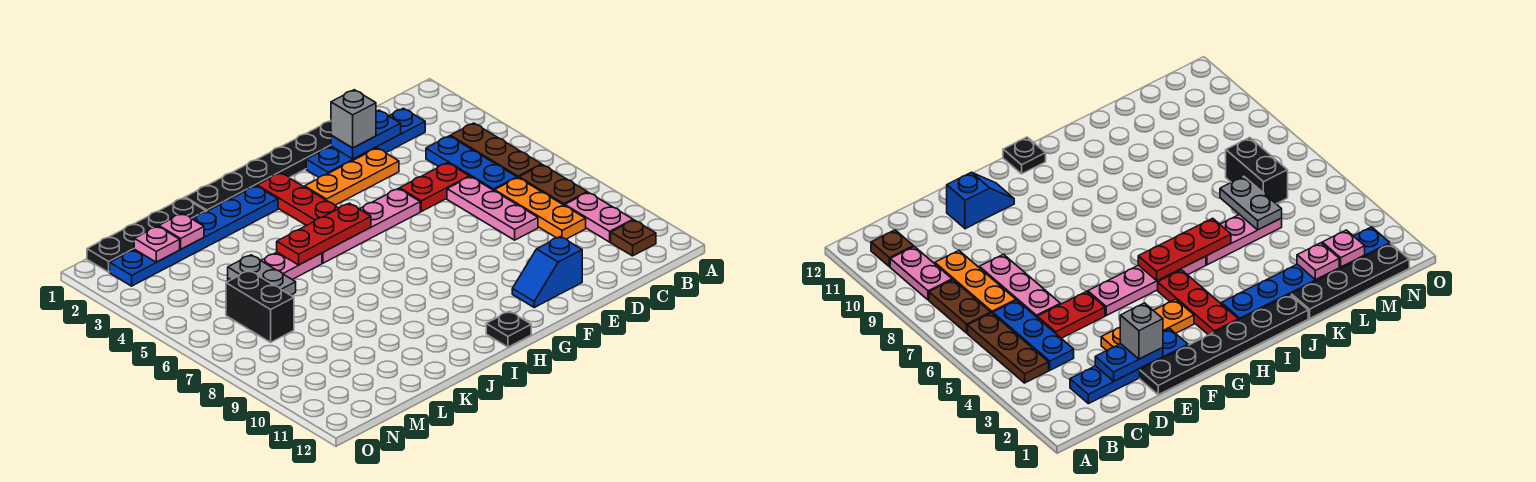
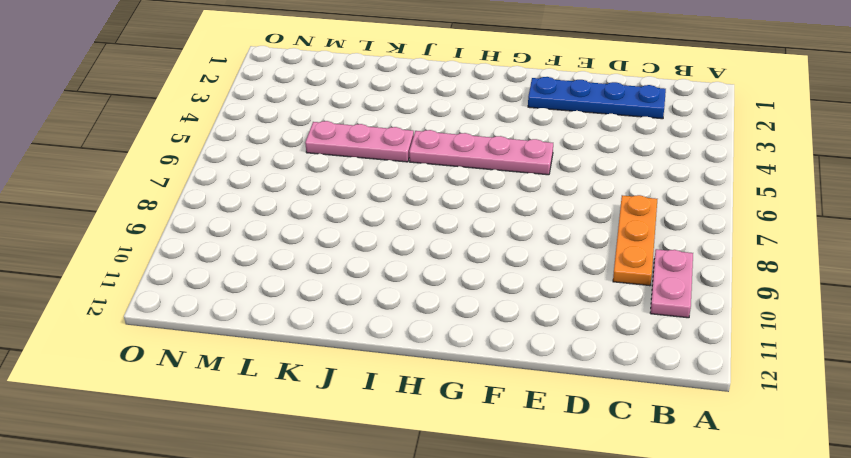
none -> brown plate B4:B6 level 1
none -> brown plate B7:B8 level 1
none -> brown plate B11 level 1

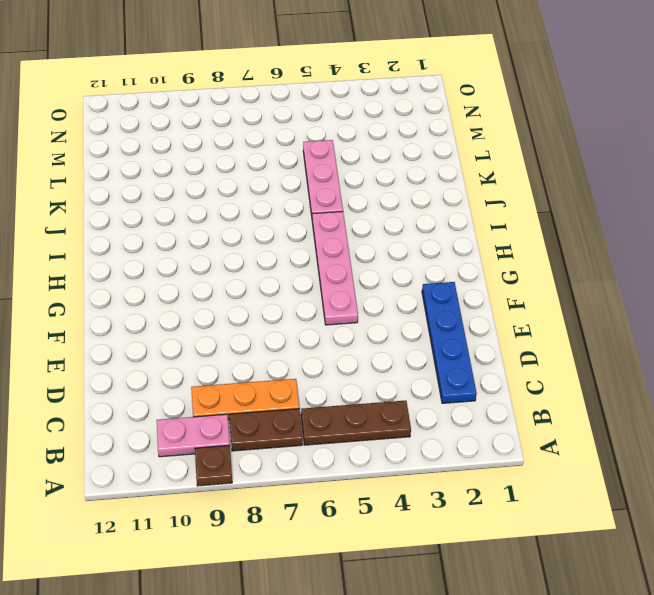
brown plate A9 level 1 -> brown plate B11 level 1
none -> blue plate C4:C6 level 1
none -> red plate D5:E5 level 1
none -> pink plate D6:D8 level 1

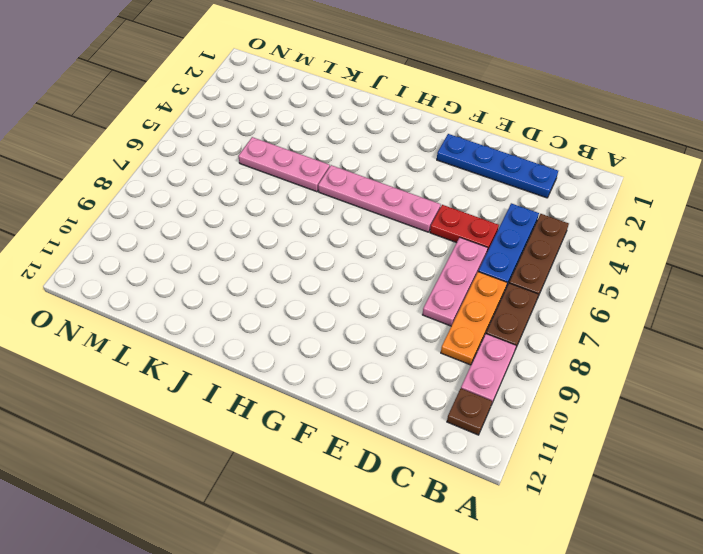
none -> black plate E1:J1 level 1
none -> orange plate E3:G3 level 1
none -> blue slope E11:F11 level 1 top E

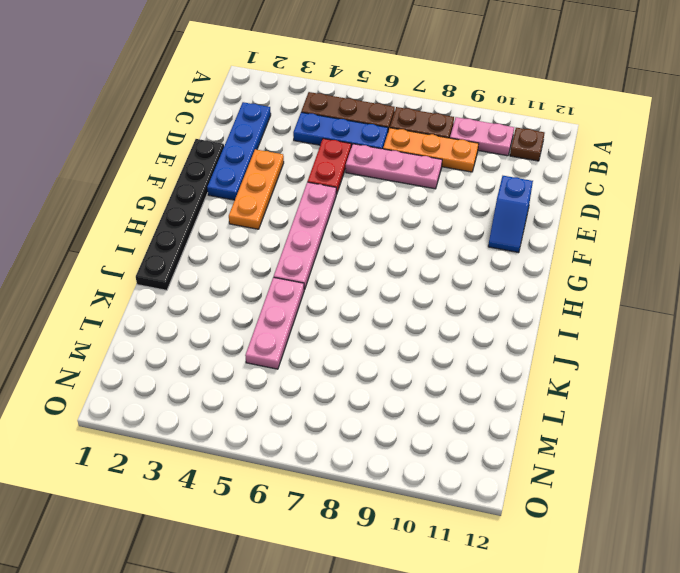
none -> red plate H2:H4 level 1
none -> black plate H12 level 1
none -> blue plate I2:N2 level 1

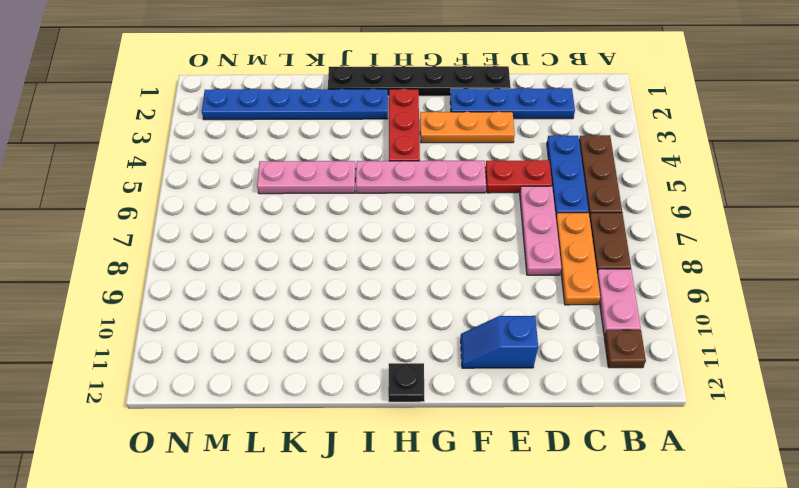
none -> black plate K1:N1 level 1
none -> black brick M6:M7 level 1
none -> blue plate D2:E2 level 2

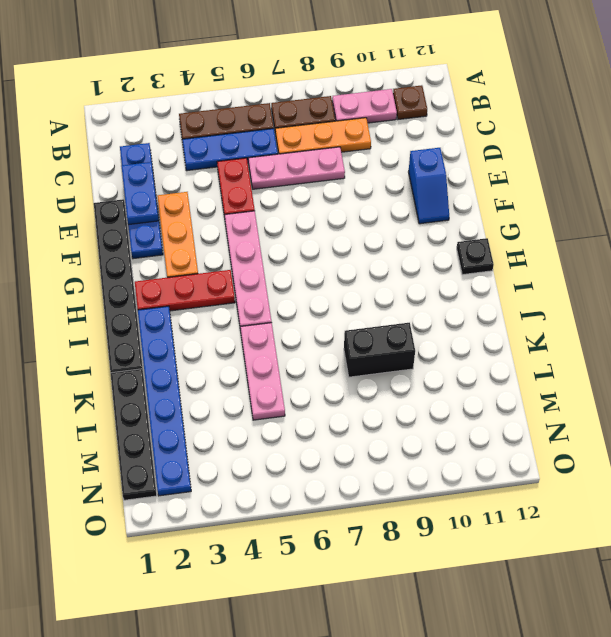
black brick K8:K9 level 1 -> black brick M6:M7 level 1
none -> red plate H5:J5 level 2
none -> pink plate L2 level 2
none -> grey plate L5:L6 level 2

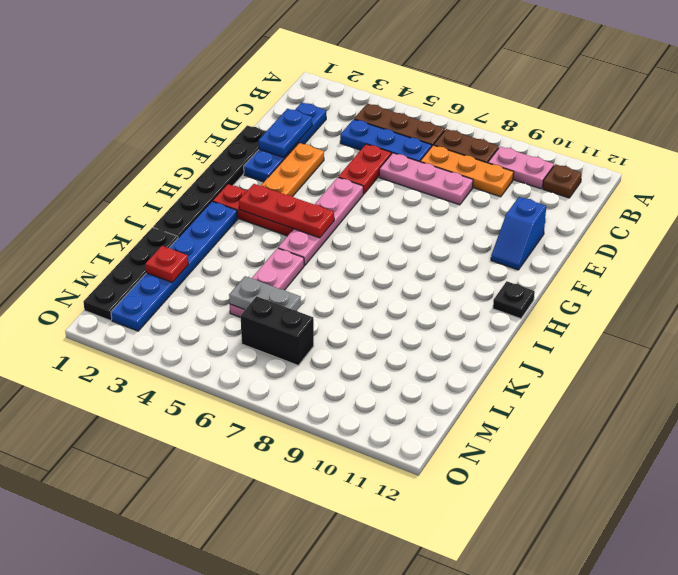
red plate H3:H5 level 2 -> red plate H5:J5 level 2
red plate L2 level 2 -> pink plate L2 level 2
none -> pink plate M2 level 2
none -> grey brick E2 level 3

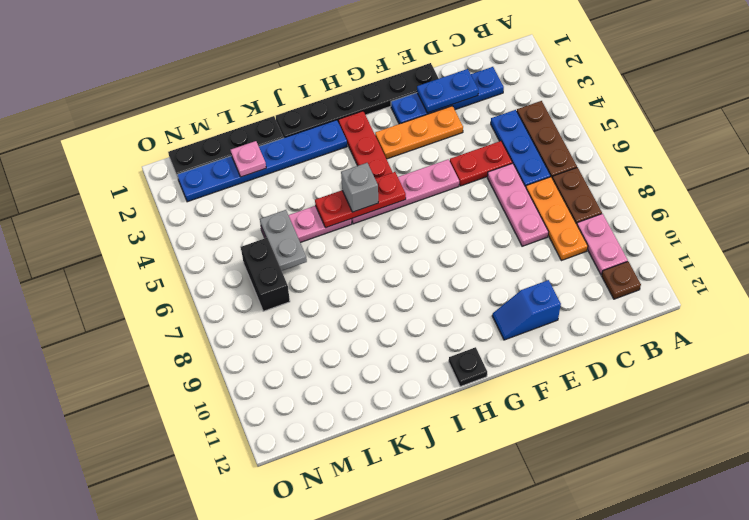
grey brick I5 level 3 -> grey brick E2 level 3
none -> pink plate M2 level 2

